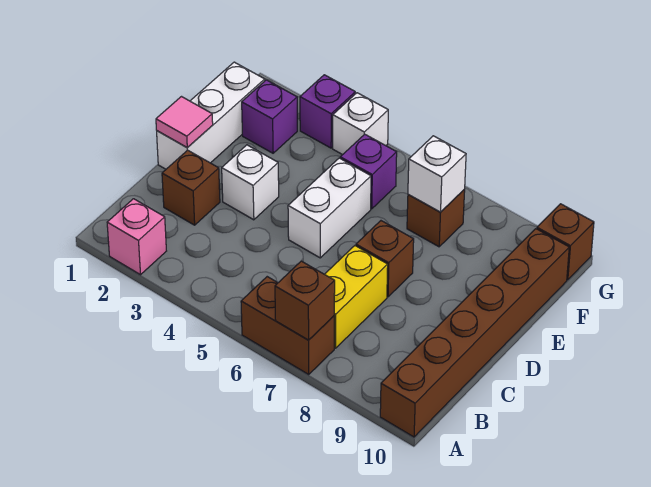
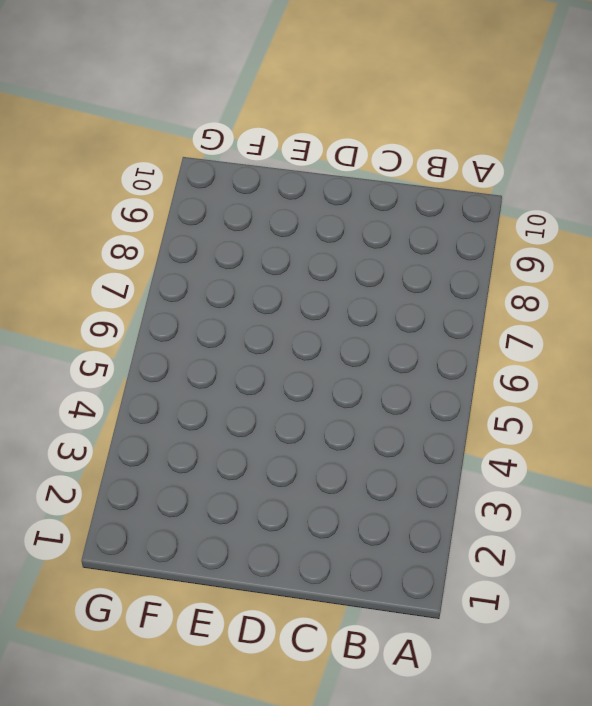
none -> pink brick A2 level 1
none -> brown brick A6:A7 level 1
none -> brown brick A10:F10 level 1

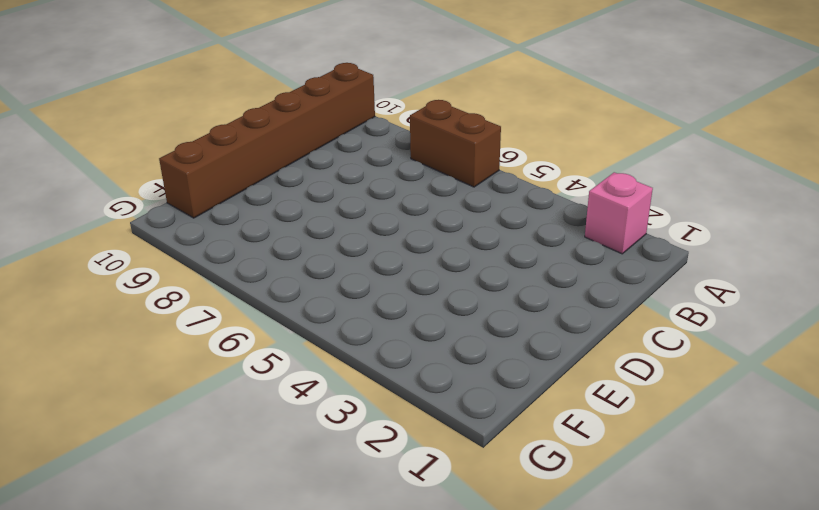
none -> yellow brick B7:C7 level 1
none -> brown brick C2 level 1
none -> white brick D1:F1 level 1

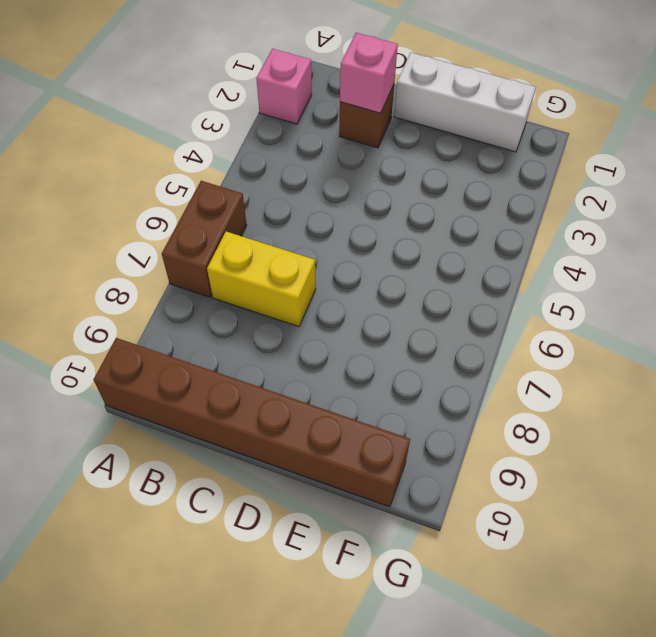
pink brick C2 level 2 -> none
none -> white brick D3 level 1
none -> white brick D5:E5 level 1
none -> brown brick D7 level 1

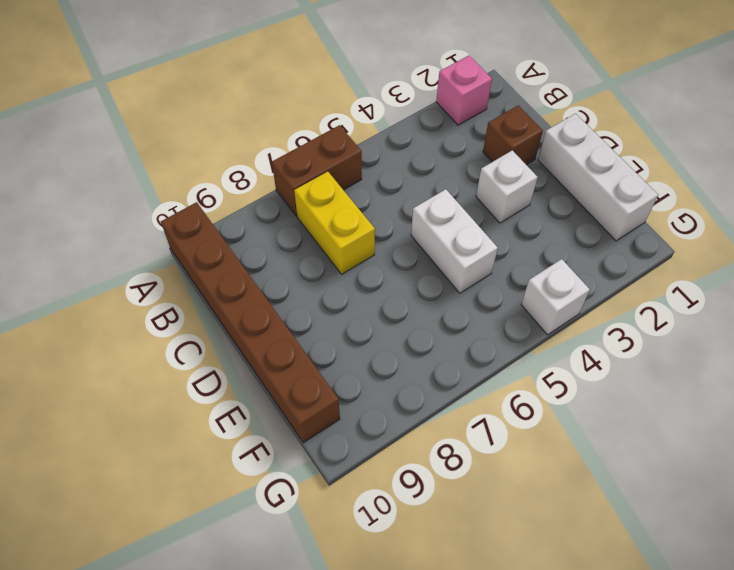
none -> brown brick D7 level 1
none -> purple brick F2 level 1
none -> purple brick F5 level 1

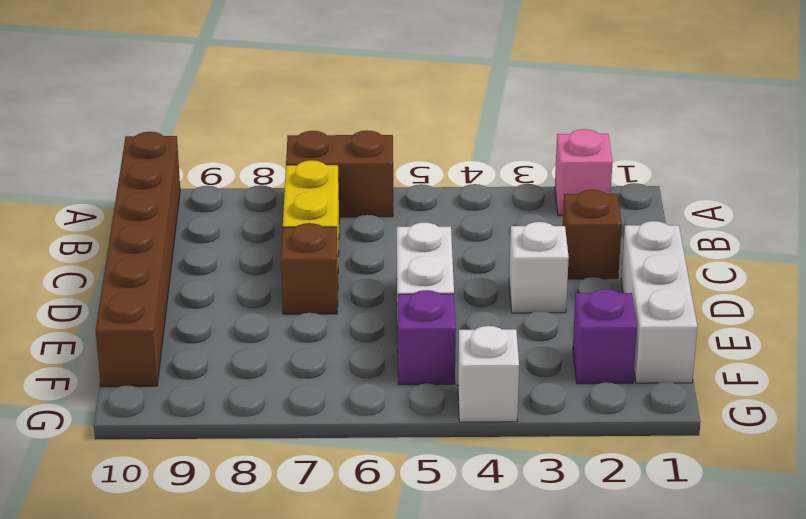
none -> brown brick F7 level 1
none -> purple brick G3 level 1
none -> brown brick G10 level 1

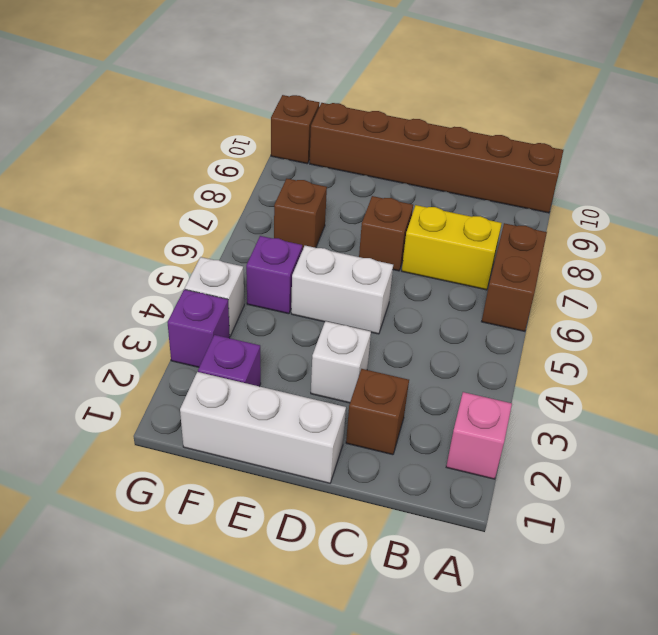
none -> brown brick A7 level 2
none -> pink tile D1 level 2
none -> white brick F7 level 2

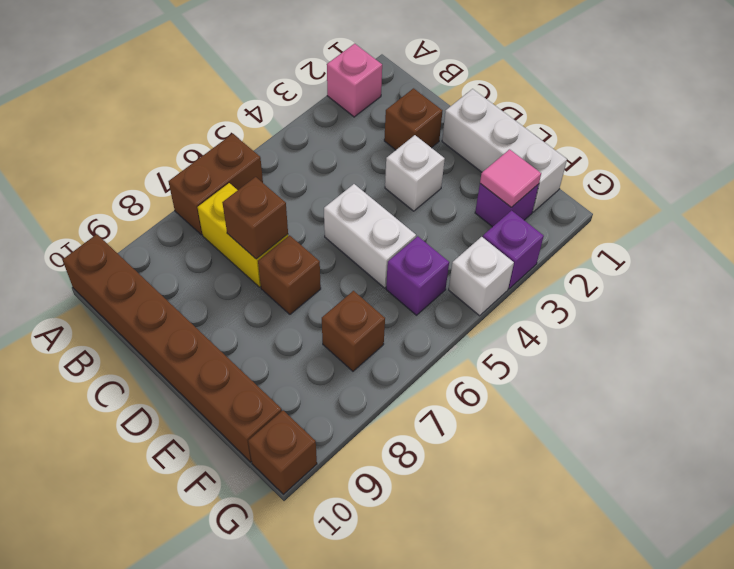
brown brick C7 level 2 -> brown brick A7 level 2
pink tile F2 level 2 -> pink tile D1 level 2
none -> white brick F7 level 2

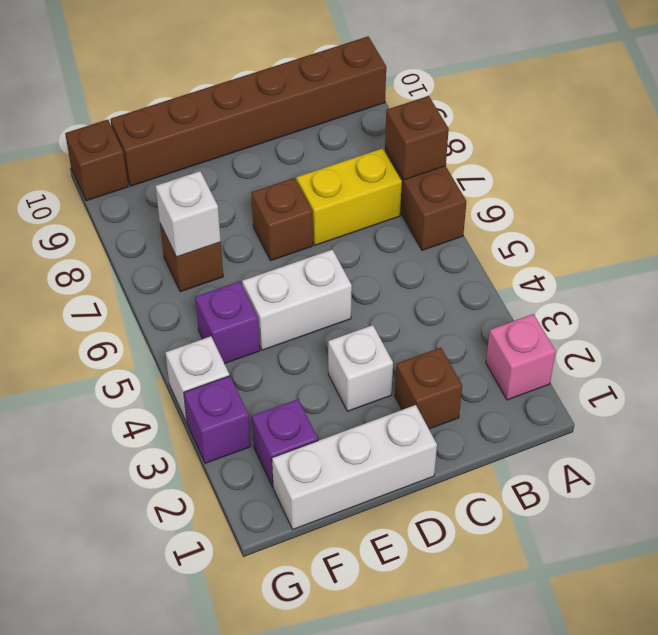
none -> pink tile D1 level 2

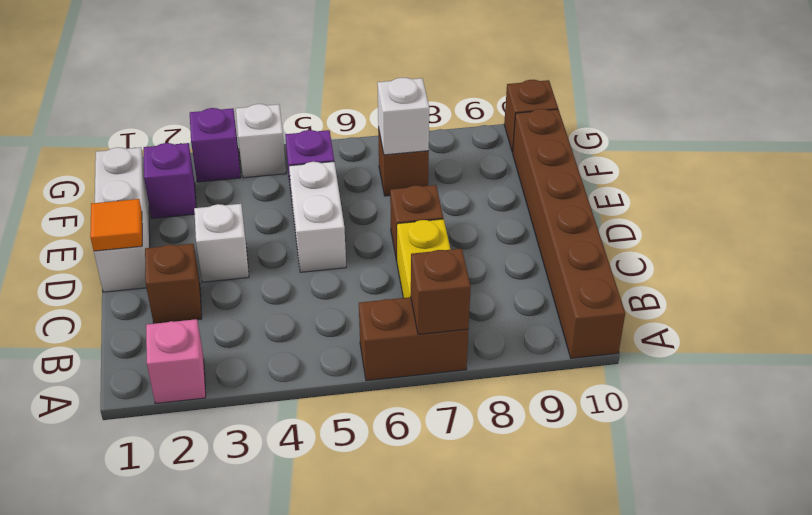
orange tile D1 level 2 -> pink tile D1 level 2

